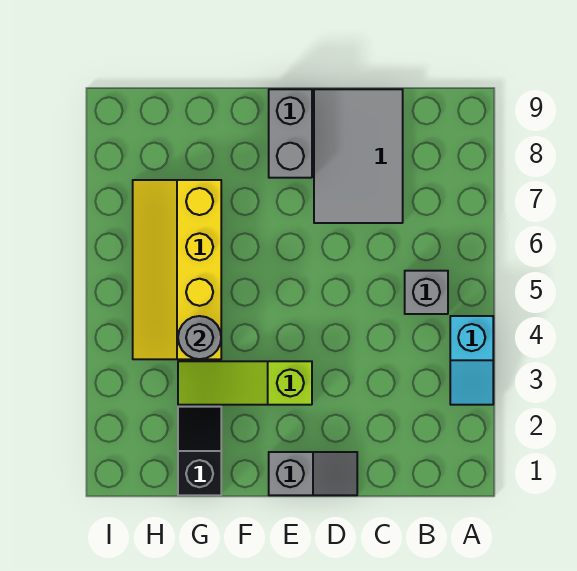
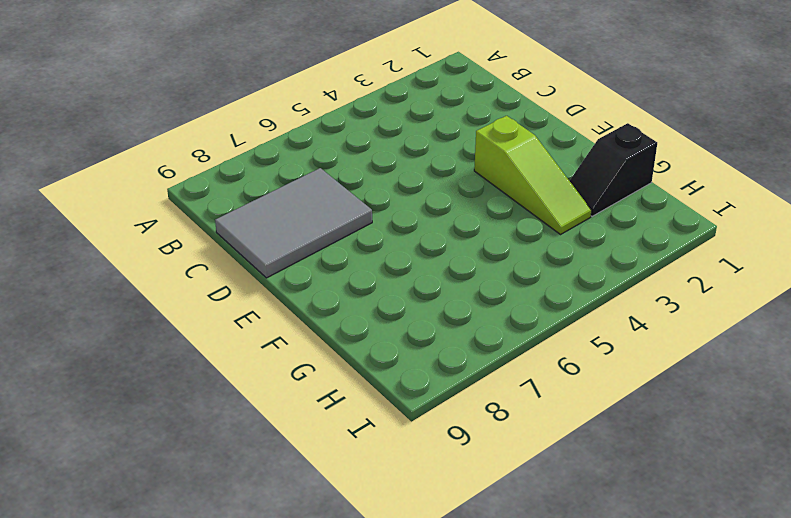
none -> cyan slope A3:A4 level 1 top 4
none -> grey brick B5 level 1

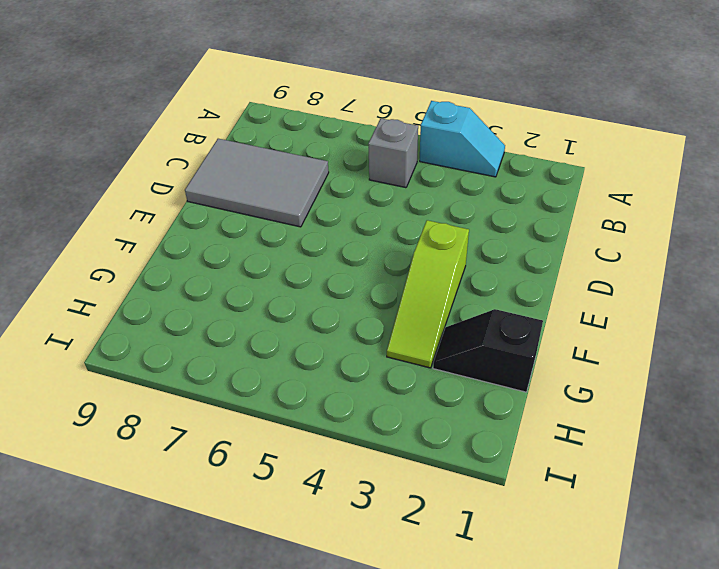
none -> grey slope D1:E1 level 1 top E
none -> grey brick E8:E9 level 1

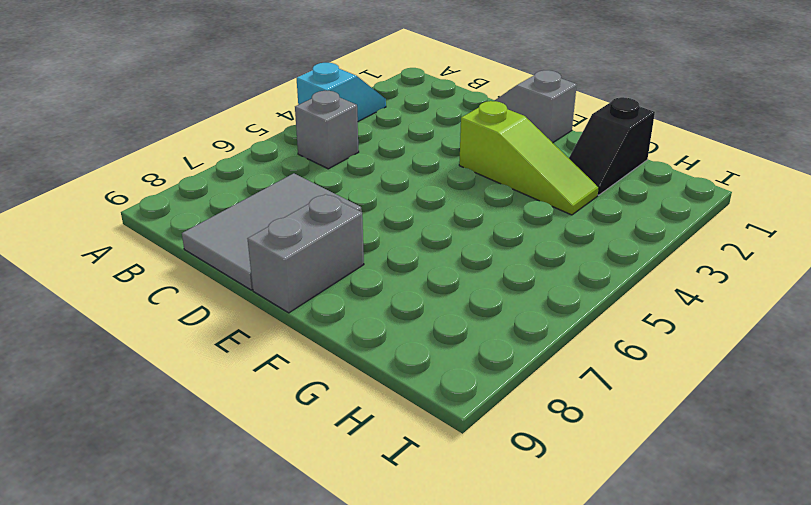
none -> yellow slope G4:H7 level 1 top G
none -> grey round brick G4 level 2

